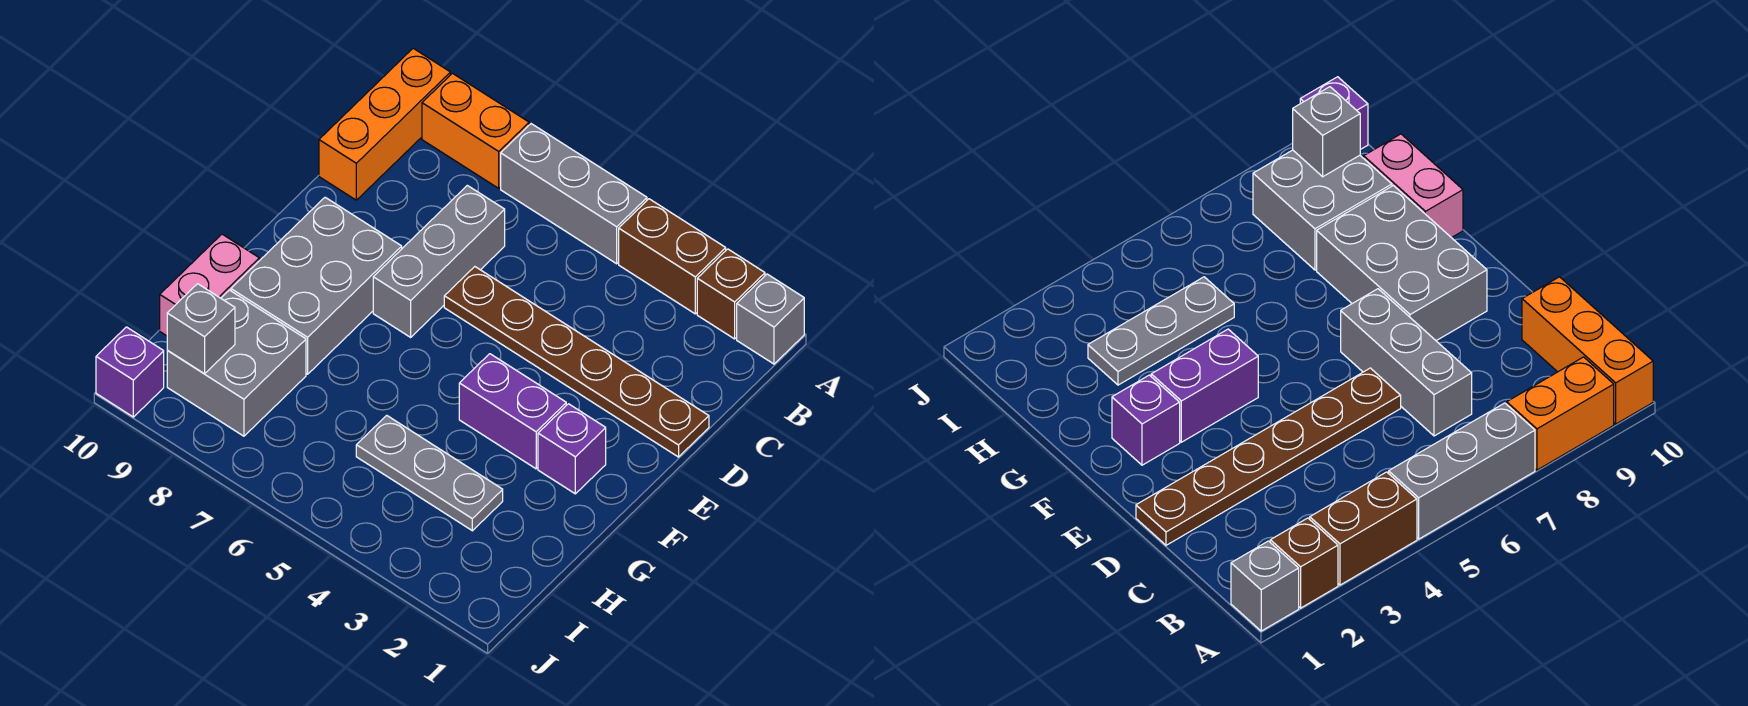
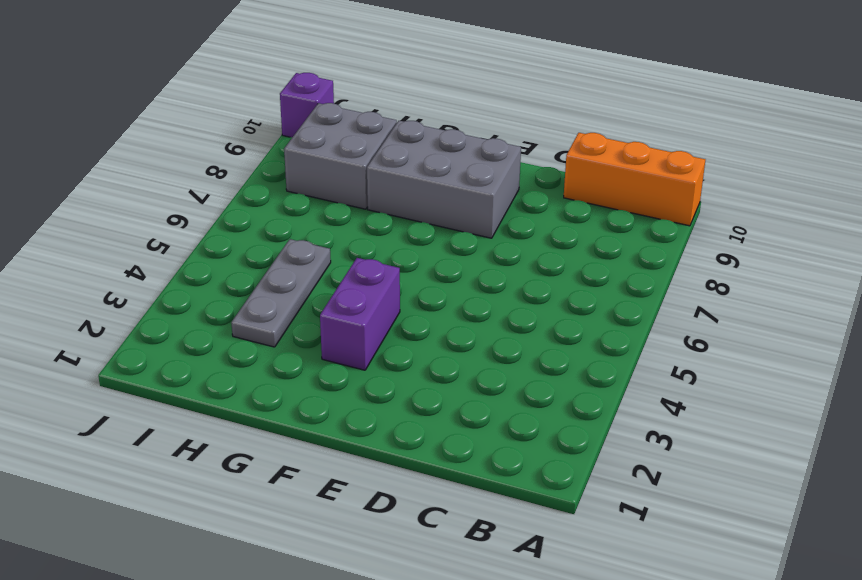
none -> grey brick A1 level 1
none -> brown brick A2 level 1
none -> brown brick A3:A4 level 1

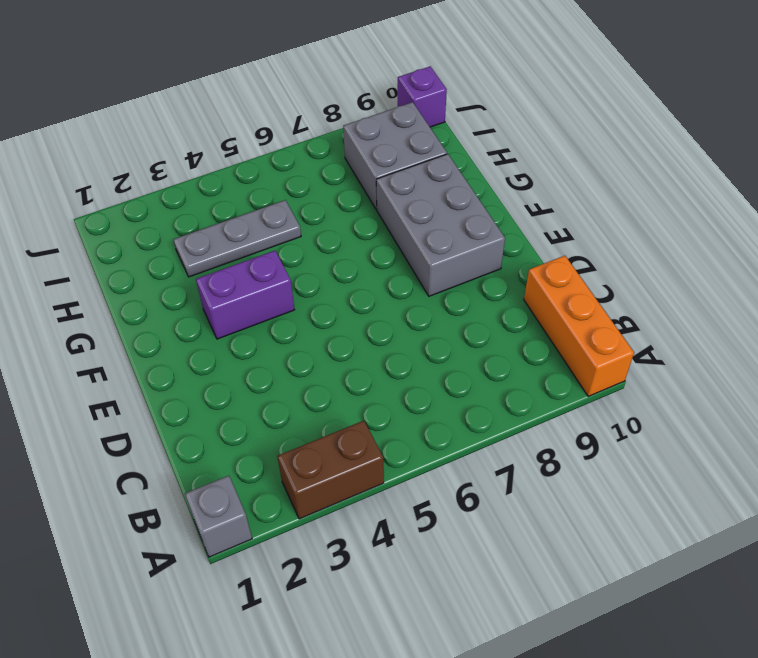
none -> brown brick A2 level 1
none -> grey brick A5:A7 level 1
none -> orange brick A8:A9 level 1

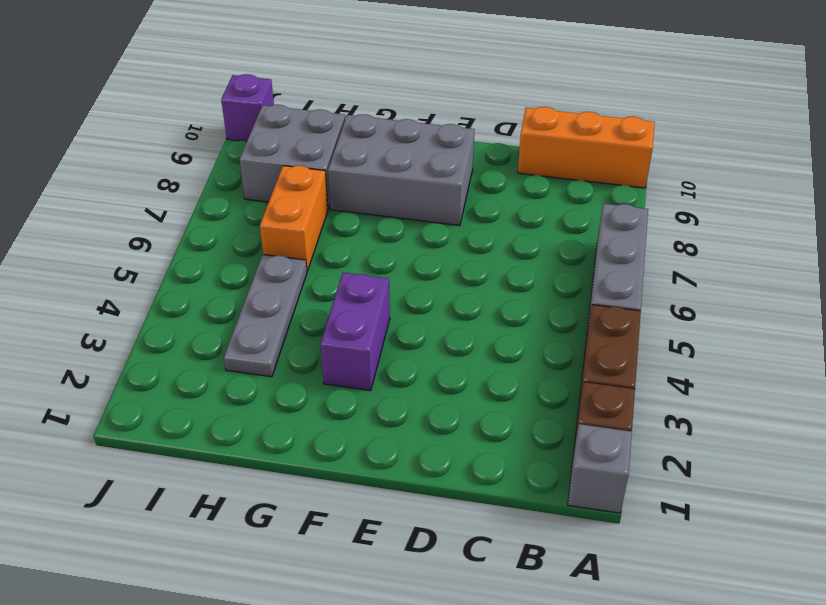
orange brick H6:H7 level 1 -> orange brick A8:A9 level 1
none -> grey brick C7:E7 level 1
none -> brown plate D1:D6 level 1
none -> purple brick F2 level 1

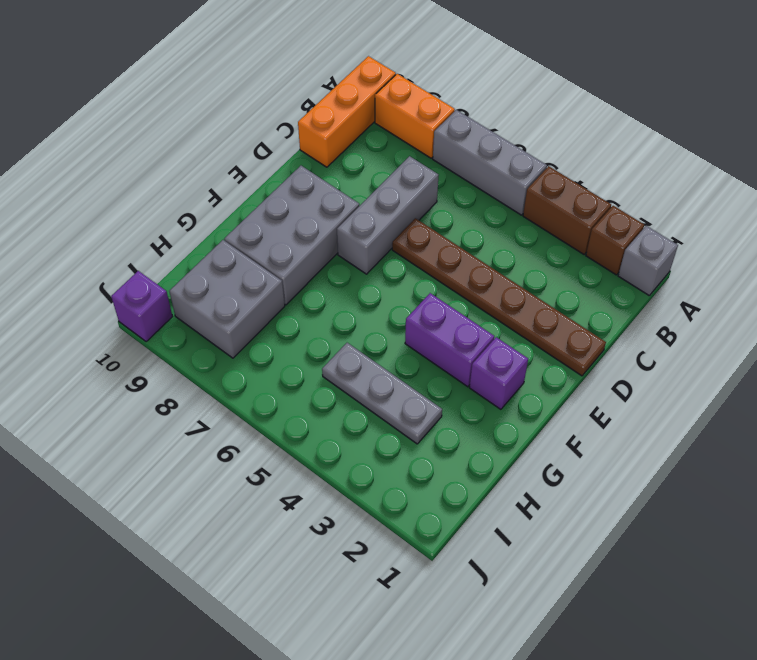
none -> pink brick G10:H10 level 1
none -> grey brick I9 level 2

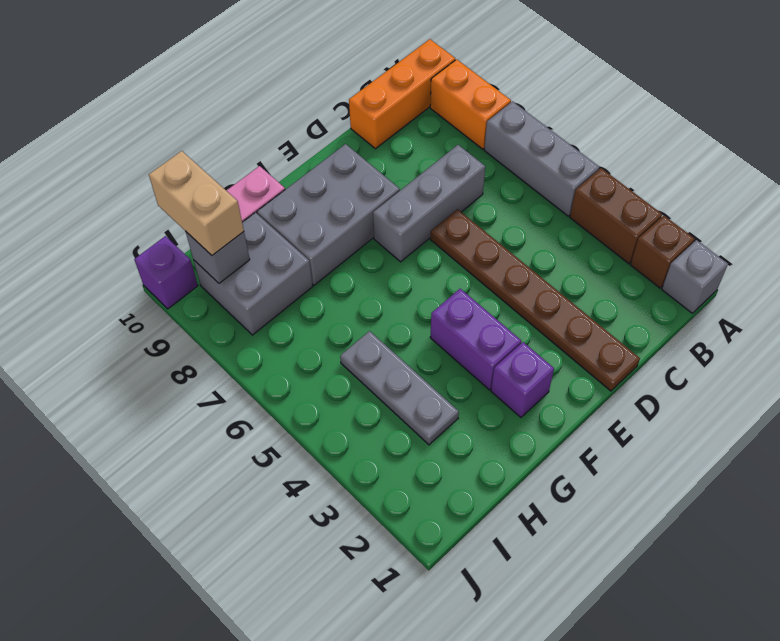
tan brick I9:I10 level 3 -> none

